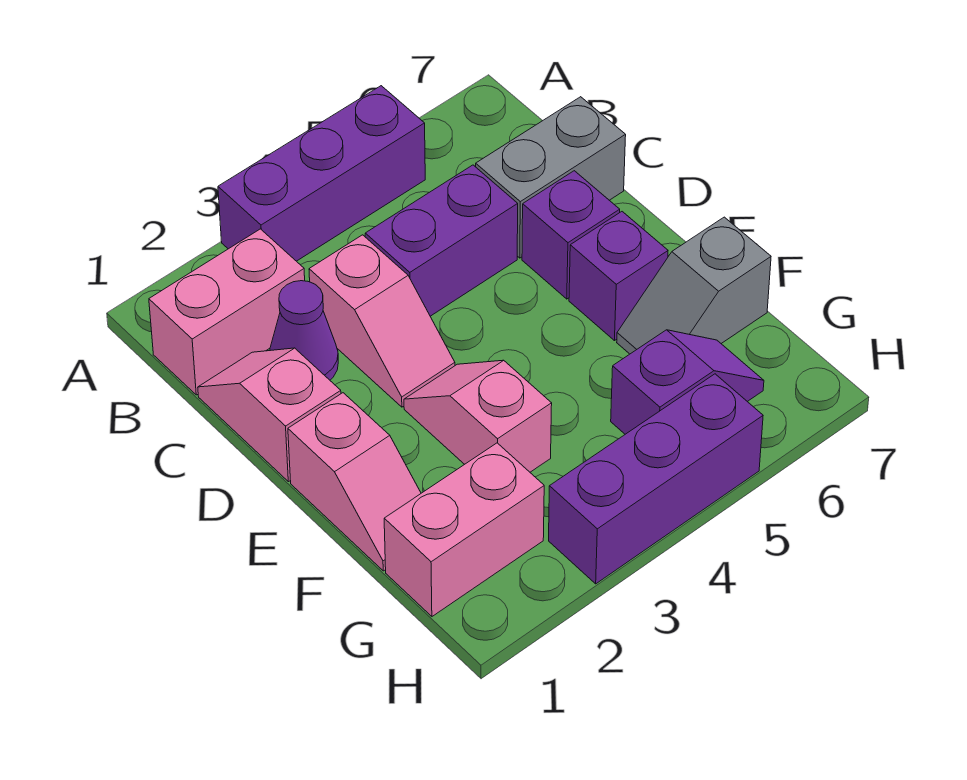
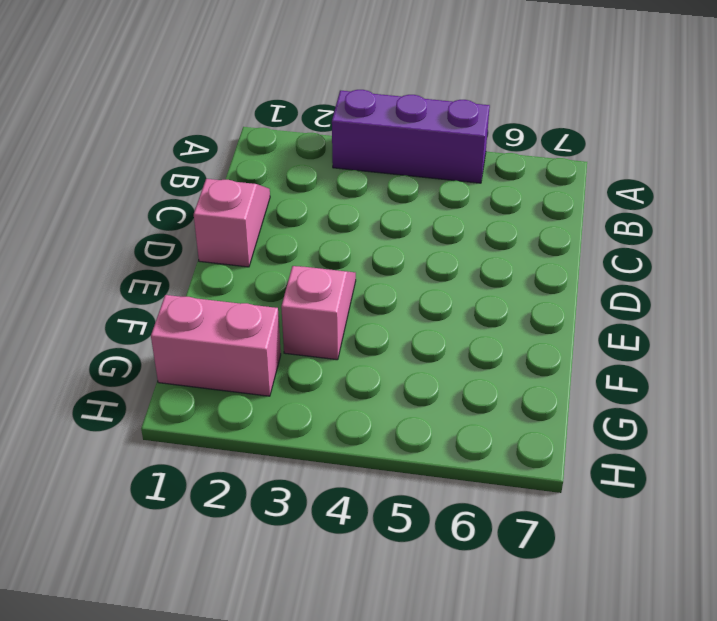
none -> pink brick B1:B2 level 1
none -> purple cone C2 level 1
none -> pink slope C3:D3 level 1 top C

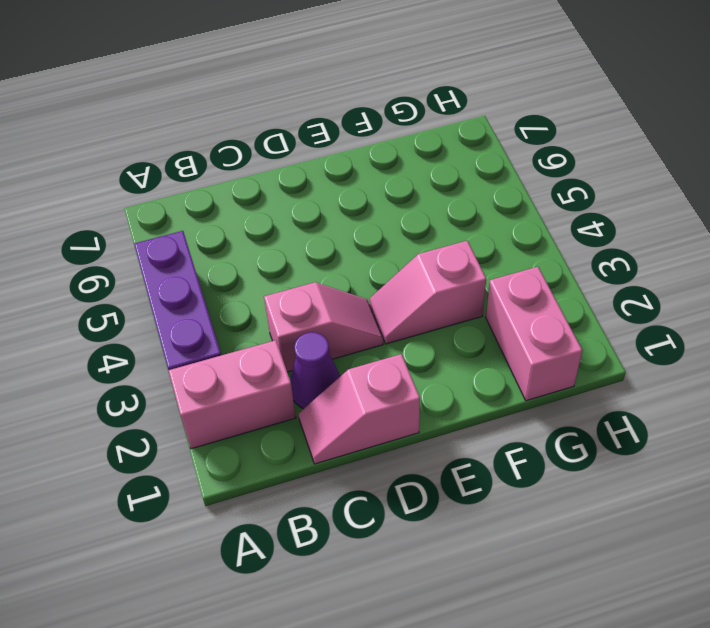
pink brick A2:B2 level 1 -> pink brick B1:B2 level 1
none -> purple brick C4:C5 level 1
none -> grey brick C6:C7 level 1
none -> purple brick D6 level 1

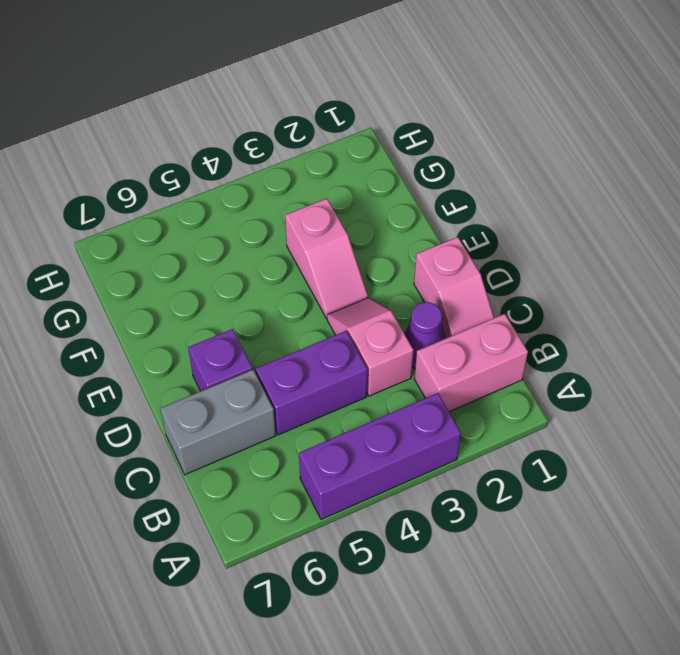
none -> pink slope E1:F1 level 1 top E
none -> purple brick E6 level 1
none -> grey slope F6:F7 level 1 top 7

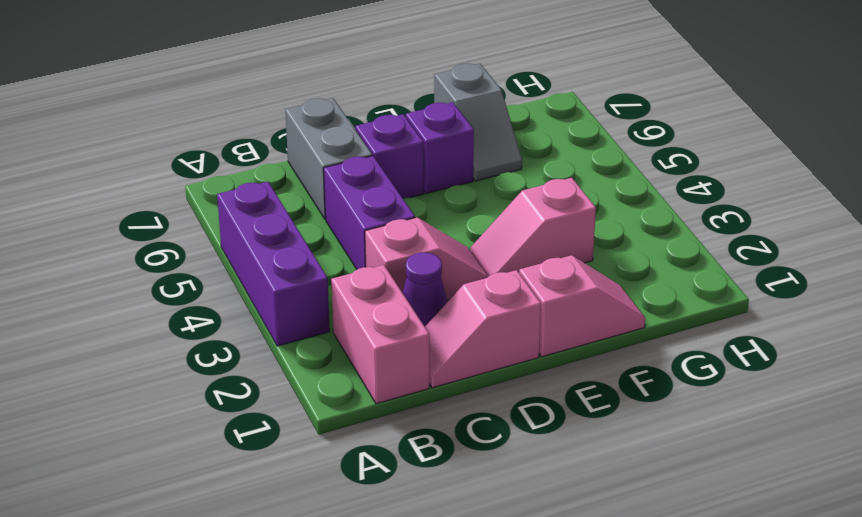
none -> pink brick G1:G2 level 1
none -> purple slope G5:G6 level 1 top 5
none -> purple brick H3:H5 level 1

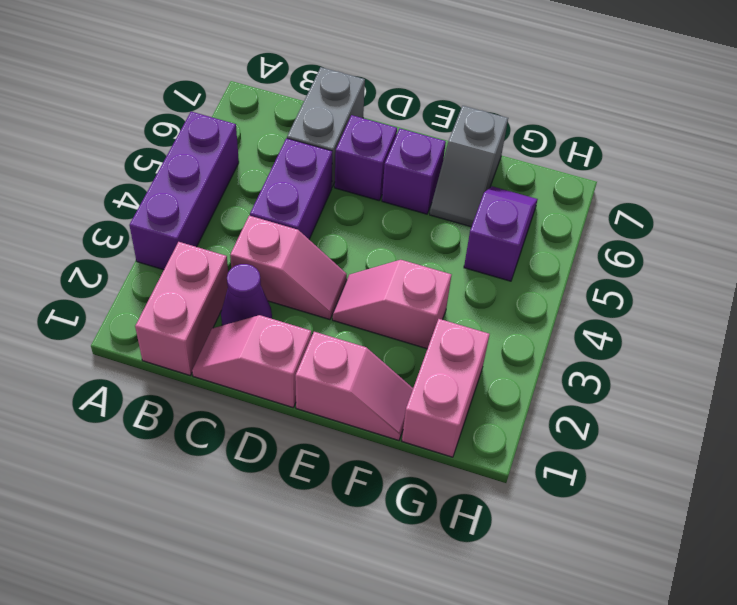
none -> purple brick H3:H5 level 1

